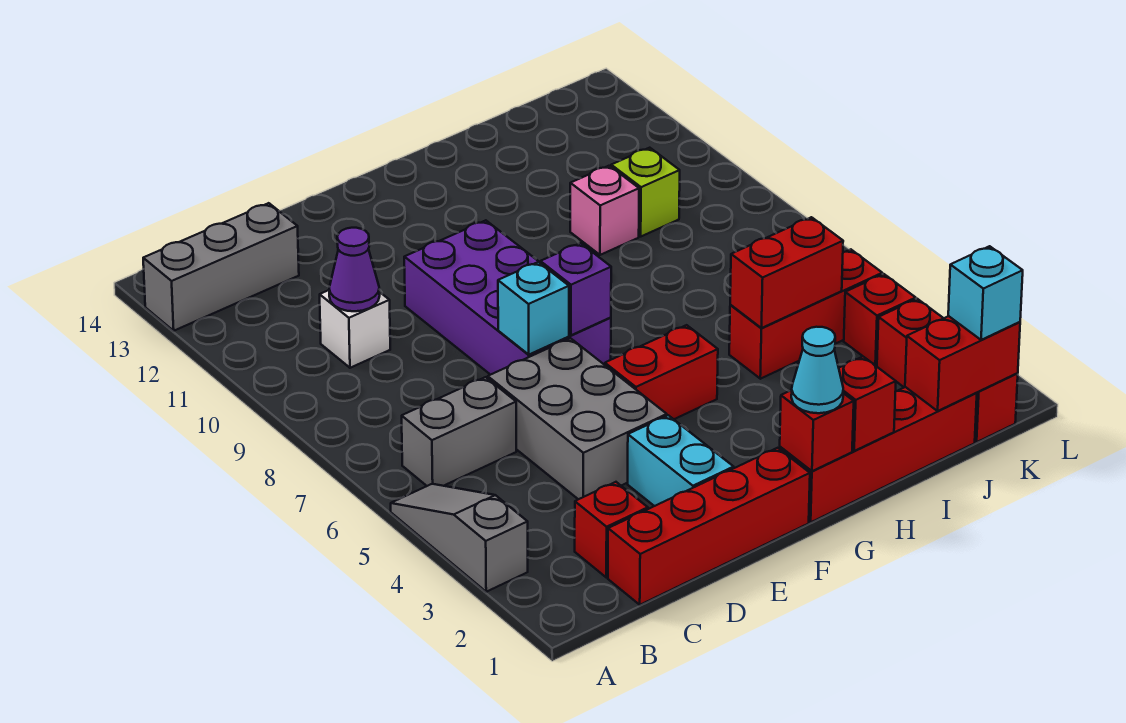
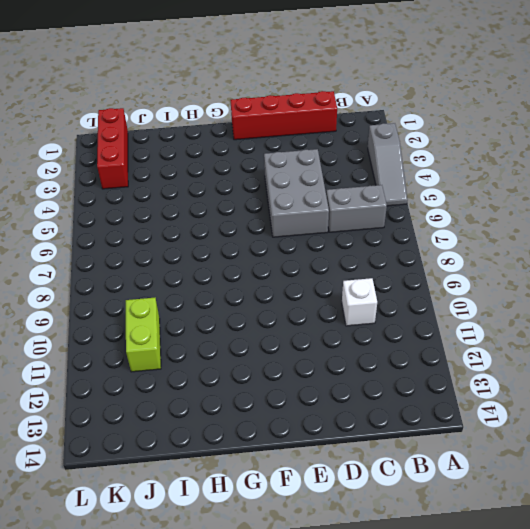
lime brick J10:J11 level 1 -> lime brick J10 level 1
none -> grey brick A13:C13 level 1
none -> red brick C2 level 1
none -> cyan brick E2:E3 level 1

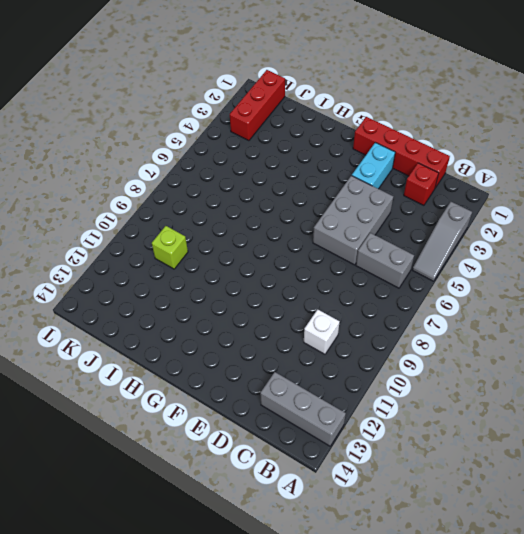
none -> purple brick E7:F10 level 1
none -> red brick F5:G5 level 1
none -> red brick G1:J1 level 1

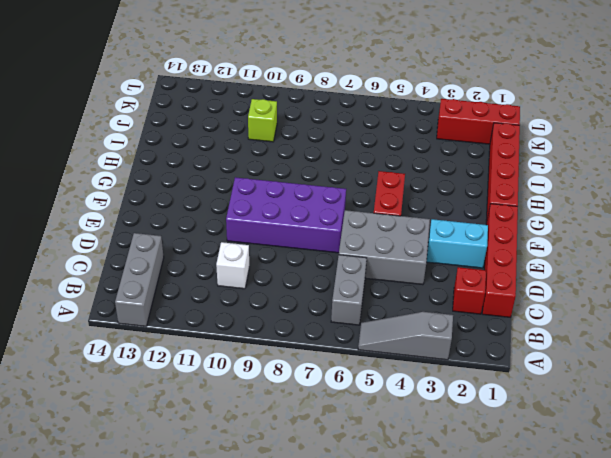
none -> red brick I5:K5 level 1
none -> pink brick I10 level 1
none -> red brick K4 level 1

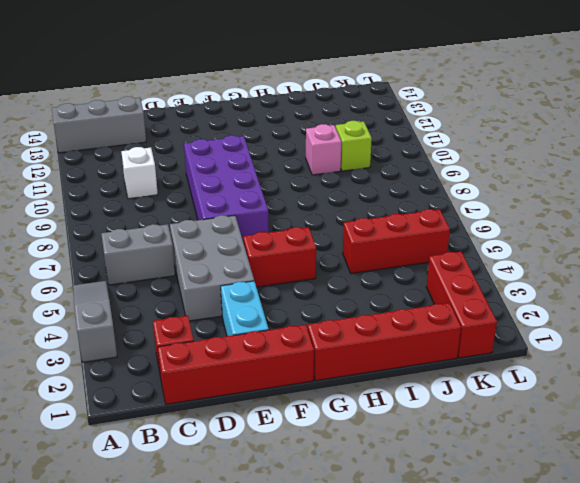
none -> red brick K4 level 1
none -> purple cone C10 level 2
none -> cyan brick E7 level 2

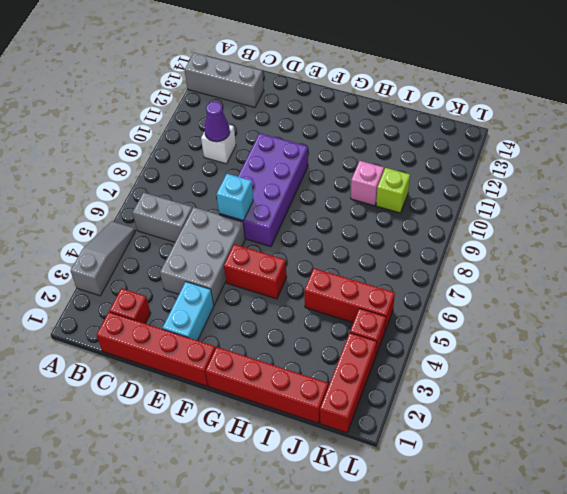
none -> purple brick F7 level 2
none -> red brick G1 level 2
none -> red brick H1 level 2

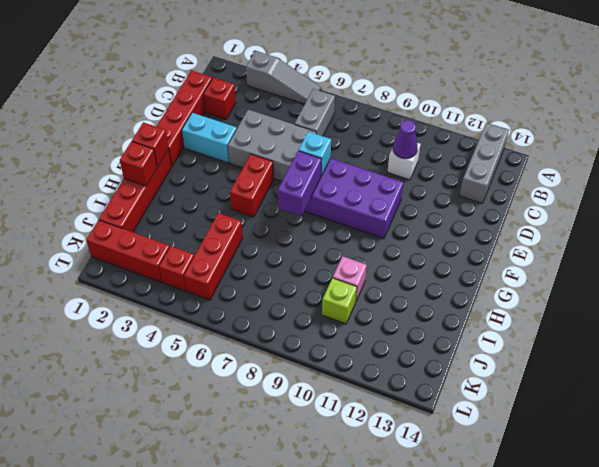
purple brick F7:G7 level 2 -> purple brick F7 level 2
none -> red brick I5:J5 level 2
none -> red brick J1:K1 level 2
none -> cyan cone G1 level 3

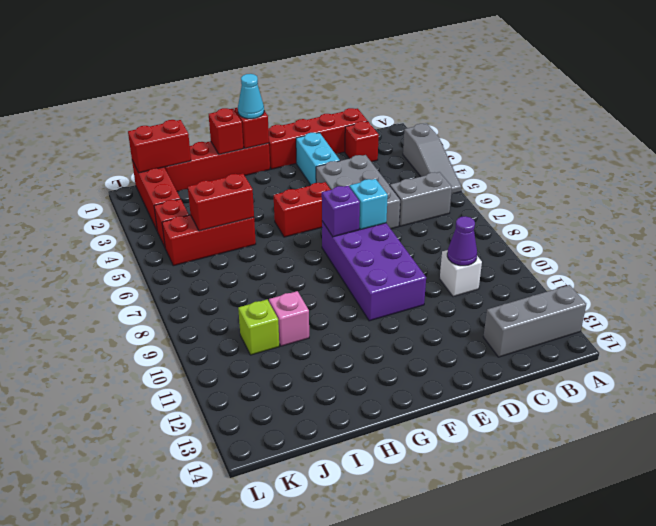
none -> cyan brick K1 level 3

